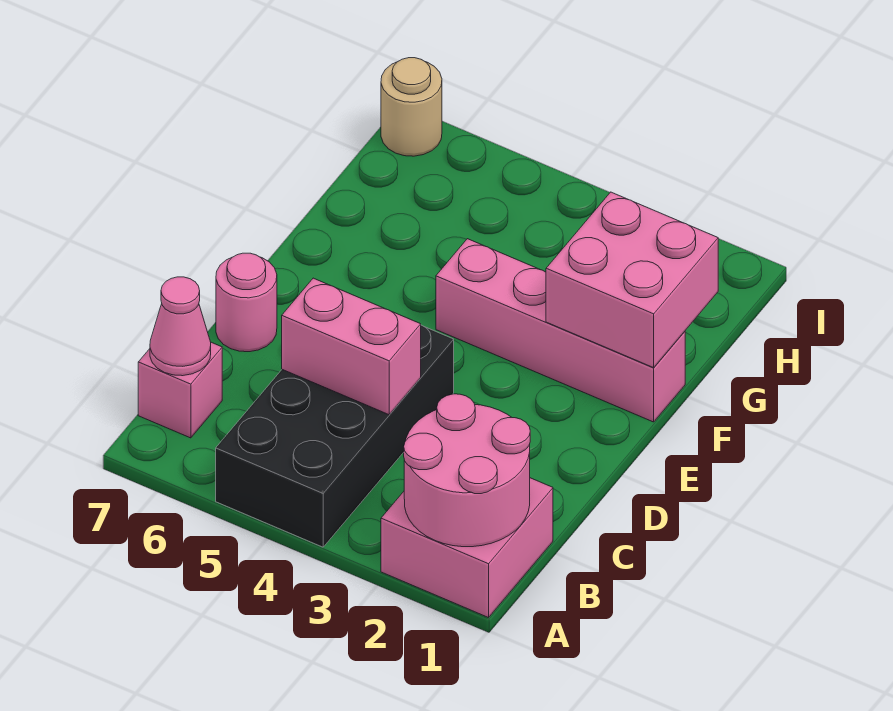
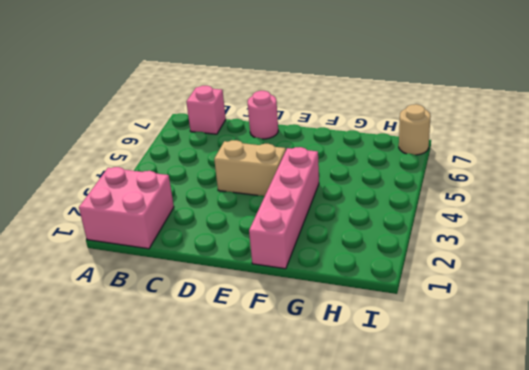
tan brick D4:E4 level 1 -> black brick A4:D5 level 1
none -> pink round brick A1:B2 level 2
none -> pink cone B7 level 2

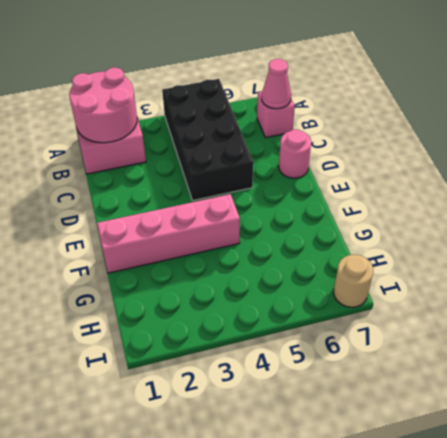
none -> pink brick C4:C5 level 2
none -> pink brick F1:G2 level 2

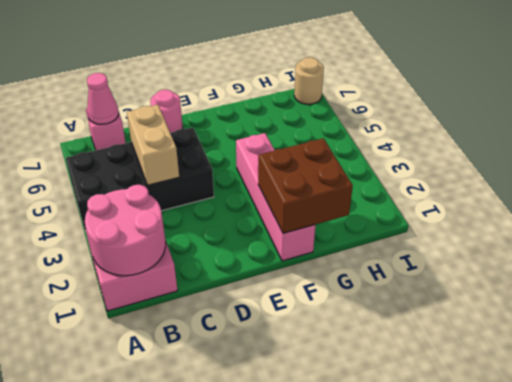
tan brick C4:C5 level 2 -> pink brick C4:C5 level 2
brown brick F1:G2 level 2 -> pink brick F1:G2 level 2

